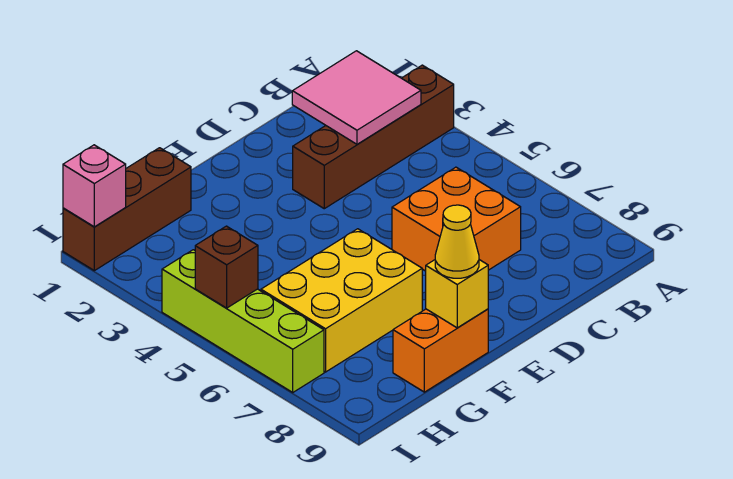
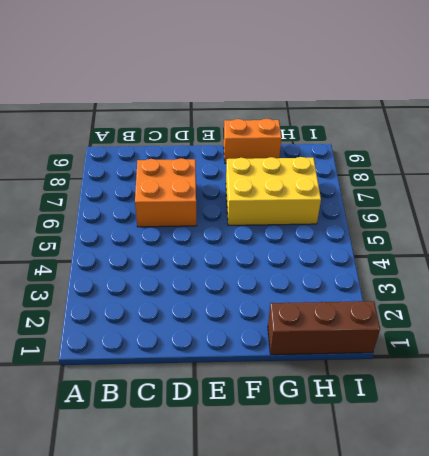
none -> brown brick A3:D3 level 1
none -> lime brick I4:I7 level 1

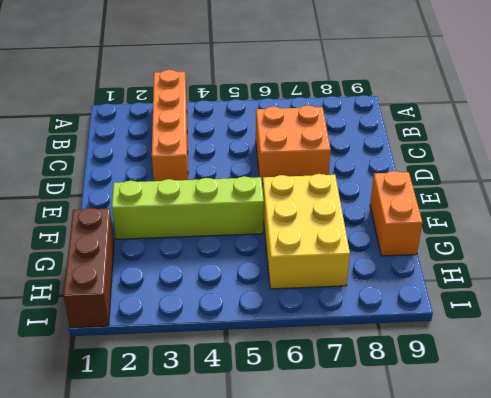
orange brick A3:D3 level 1 -> brown brick A3:D3 level 1
lime brick F2:F5 level 1 -> lime brick I4:I7 level 1
none -> pink tile B2:C3 level 2
none -> yellow brick F9 level 2

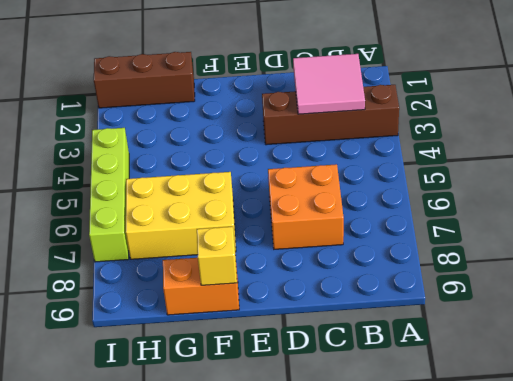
none -> pink brick I1 level 2
none -> brown brick I5 level 2

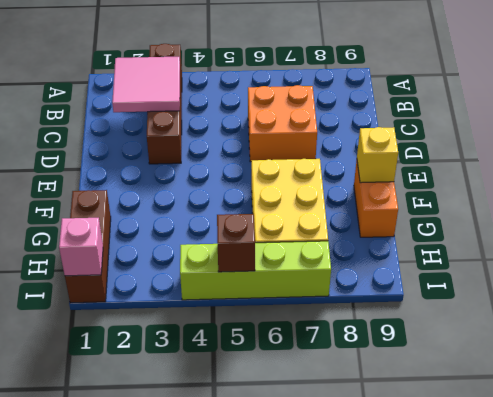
none -> yellow cone F9 level 3

